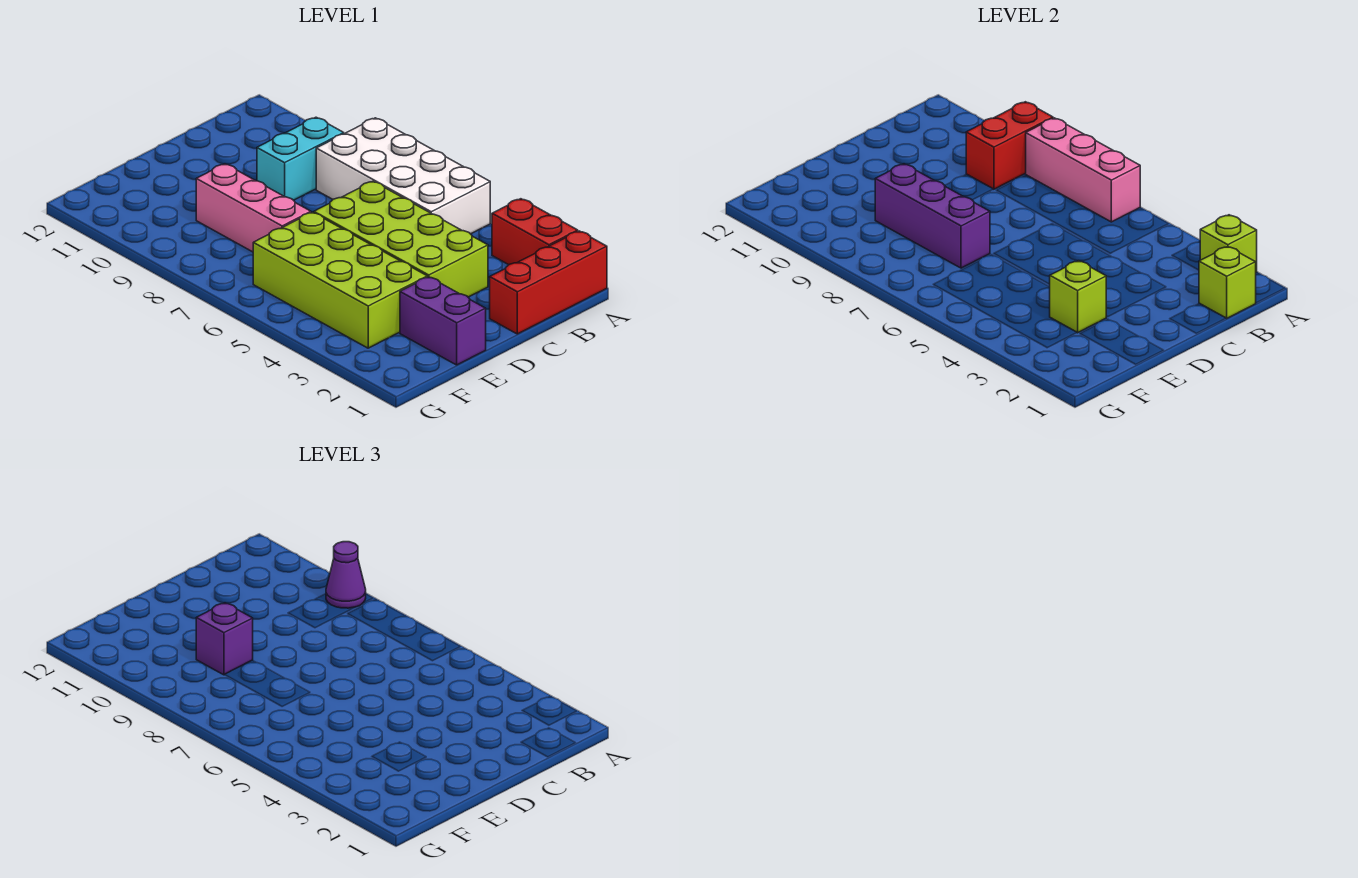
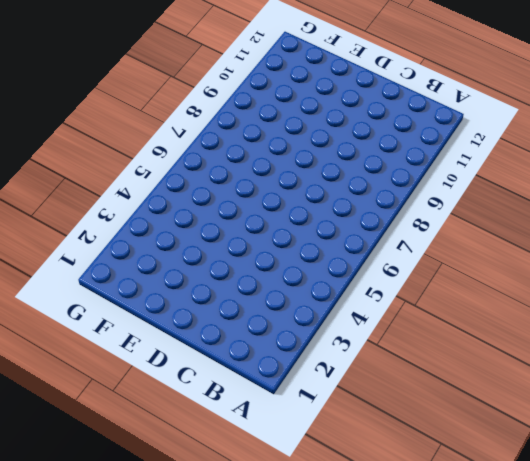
none -> red brick A1:C1 level 1
none -> red brick A2:A3 level 1
none -> white brick A5:B8 level 1

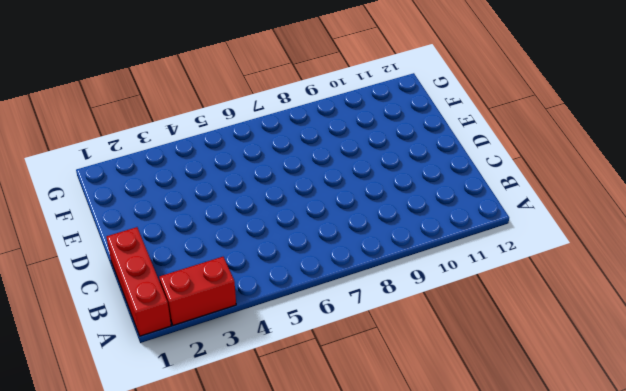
none -> white brick A5:B8 level 1
none -> cyan brick B9:C9 level 1
none -> lime brick C3:D6 level 1

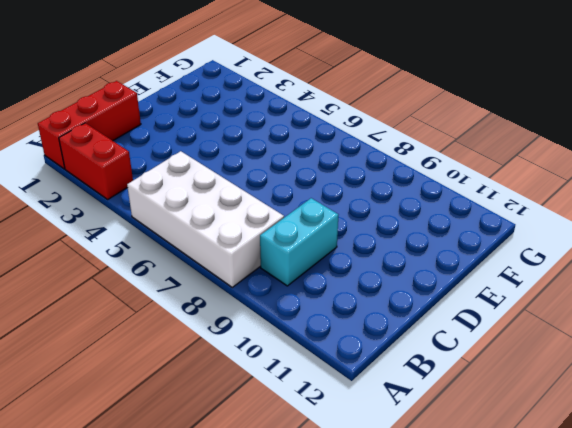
none -> lime brick C3:D6 level 1
none -> purple brick E1:E2 level 1
none -> lime brick E3:F6 level 1

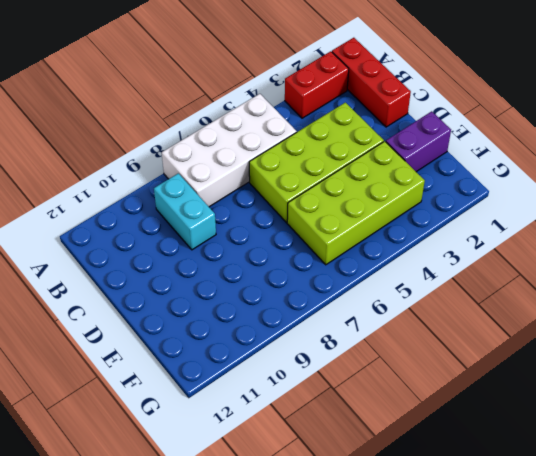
none -> pink brick E7:E9 level 1
none -> lime brick A2 level 2
none -> pink brick A6:A8 level 2

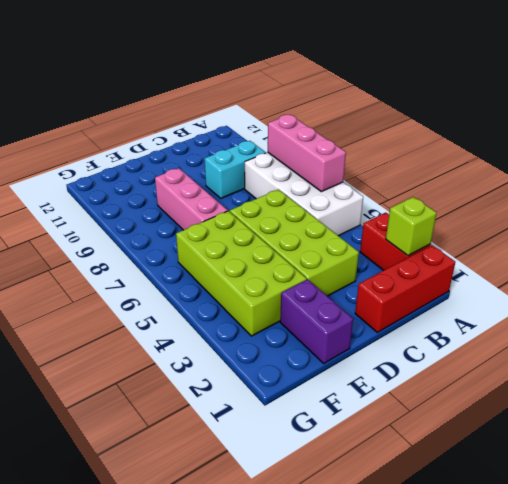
none -> red brick A9:B9 level 2
none -> lime brick B1 level 2
none -> lime brick E3 level 2

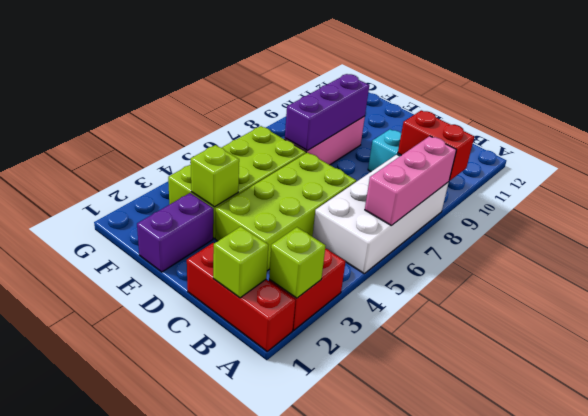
none -> purple cone A9 level 3
none -> purple brick E9 level 3

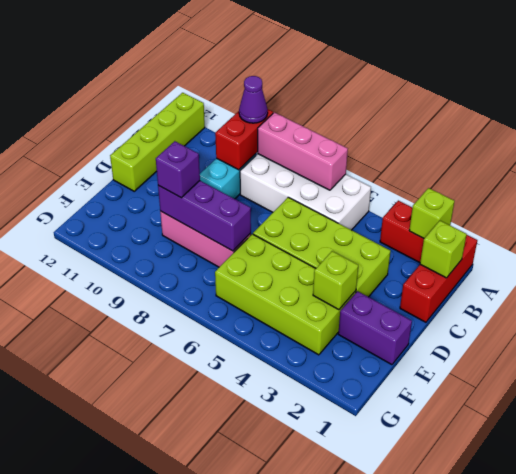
lime brick A12:D12 level 1 -> none

